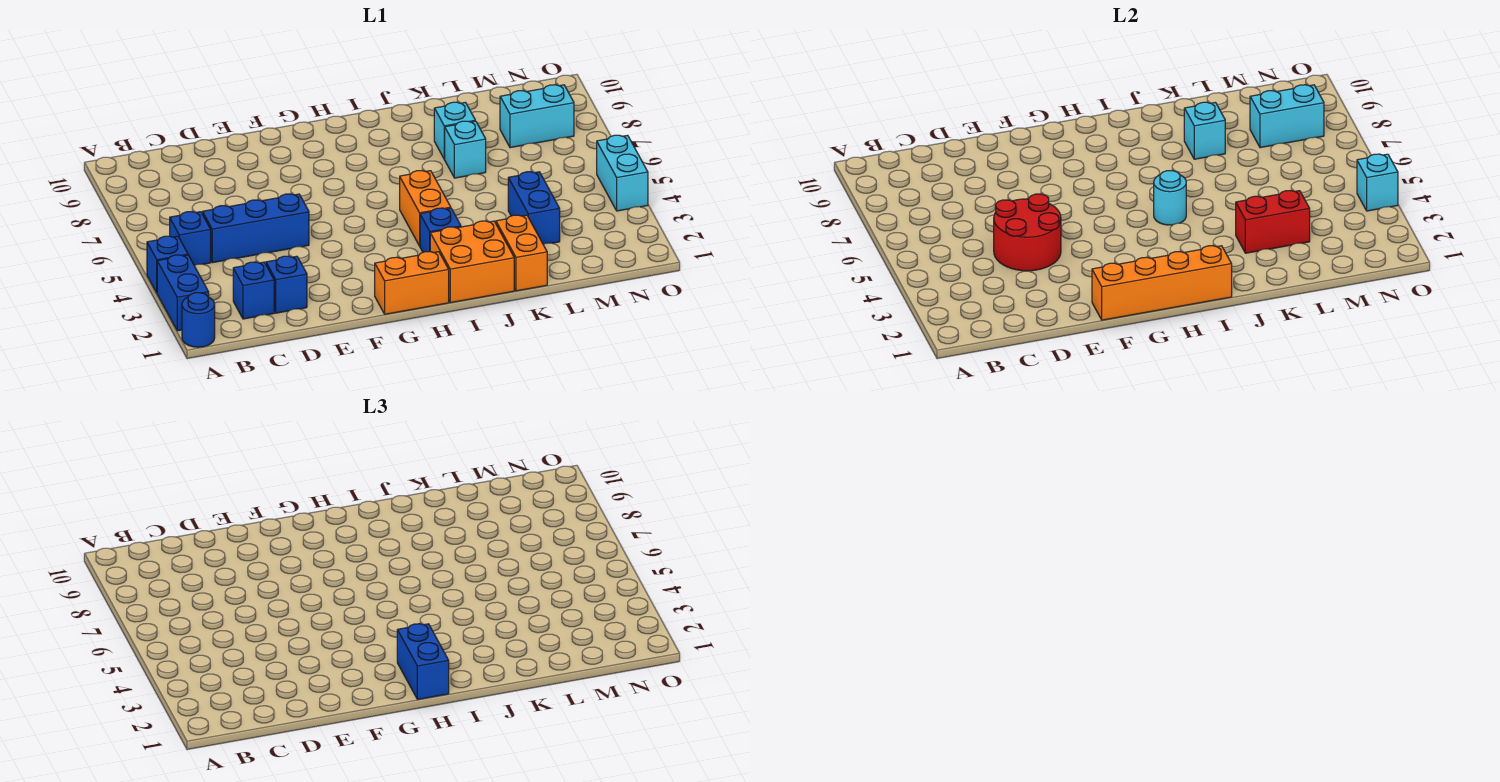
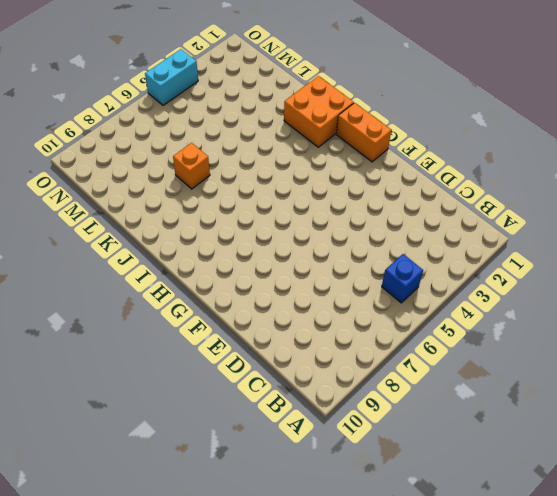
orange brick K7 level 1 -> cyan brick K7 level 1
none -> blue round brick A1 level 1
none -> blue brick A2:A3 level 1
none -> blue brick A4 level 1

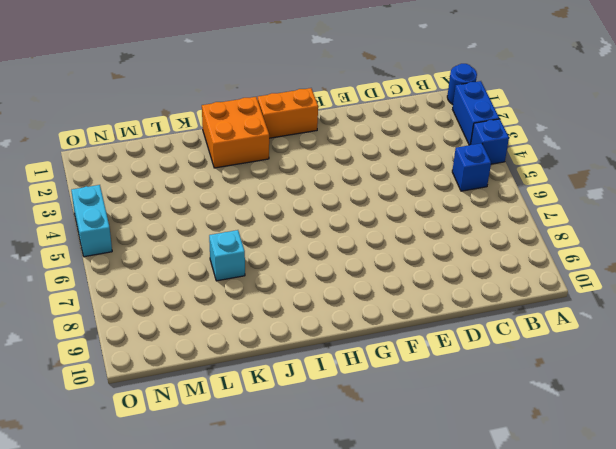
none -> blue brick C2 level 1
none -> blue brick C5:E5 level 1
none -> blue brick D2 level 1

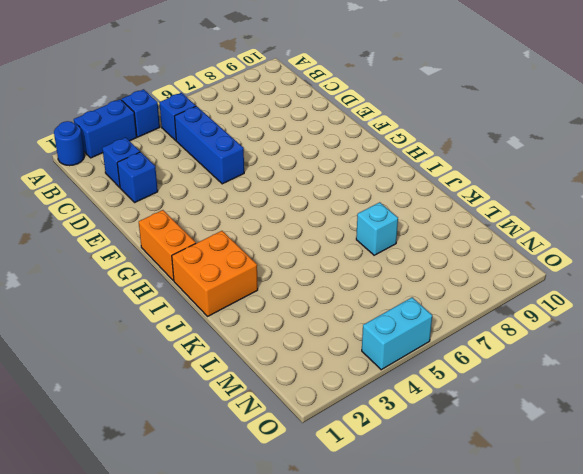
none -> blue brick I3 level 1
none -> orange brick I4:I5 level 1
none -> orange brick K1:K2 level 1

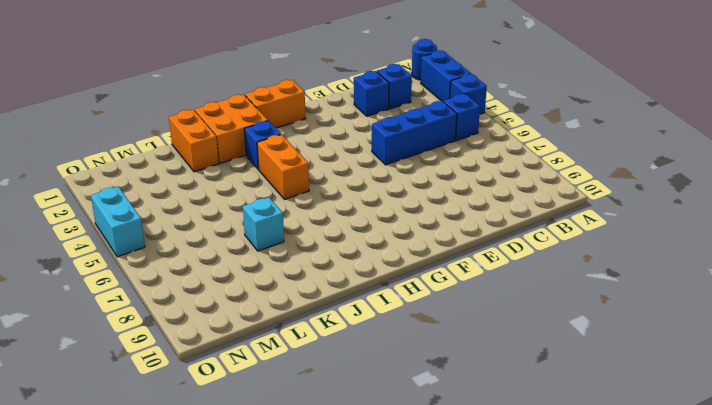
none -> cyan brick K8 level 1
none -> blue brick L3:L4 level 1
none -> cyan brick M8:N8 level 1

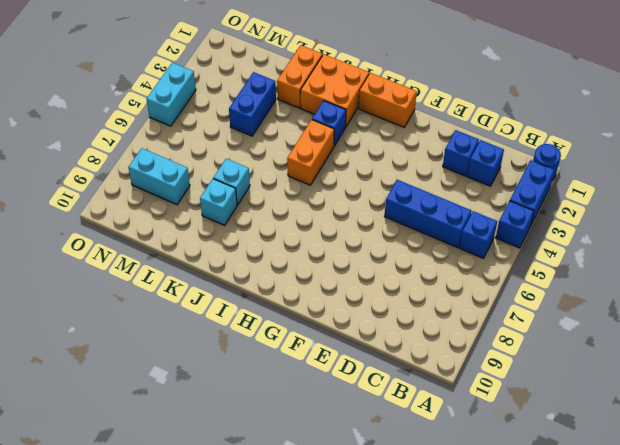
none -> red round brick D4:E5 level 2
none -> orange brick F1:I1 level 2
none -> cyan round brick I5 level 2

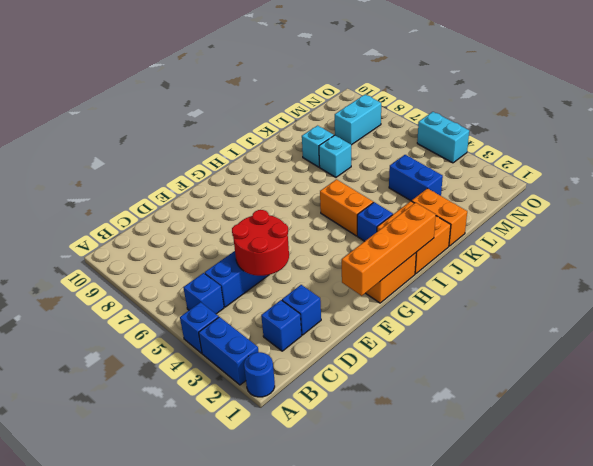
none -> cyan round brick I5 level 2
none -> red brick K3:L3 level 2
none -> cyan brick K8 level 2

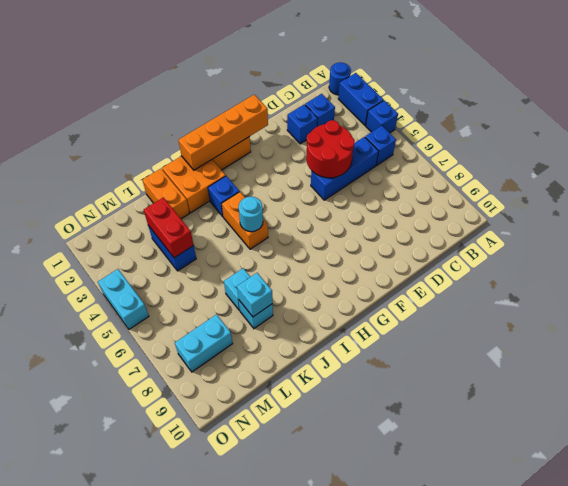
red brick L3:L4 level 2 -> red brick K3:L3 level 2
none -> cyan brick M8:N8 level 2
none -> cyan brick O4 level 2
none -> blue brick H1:H2 level 3

